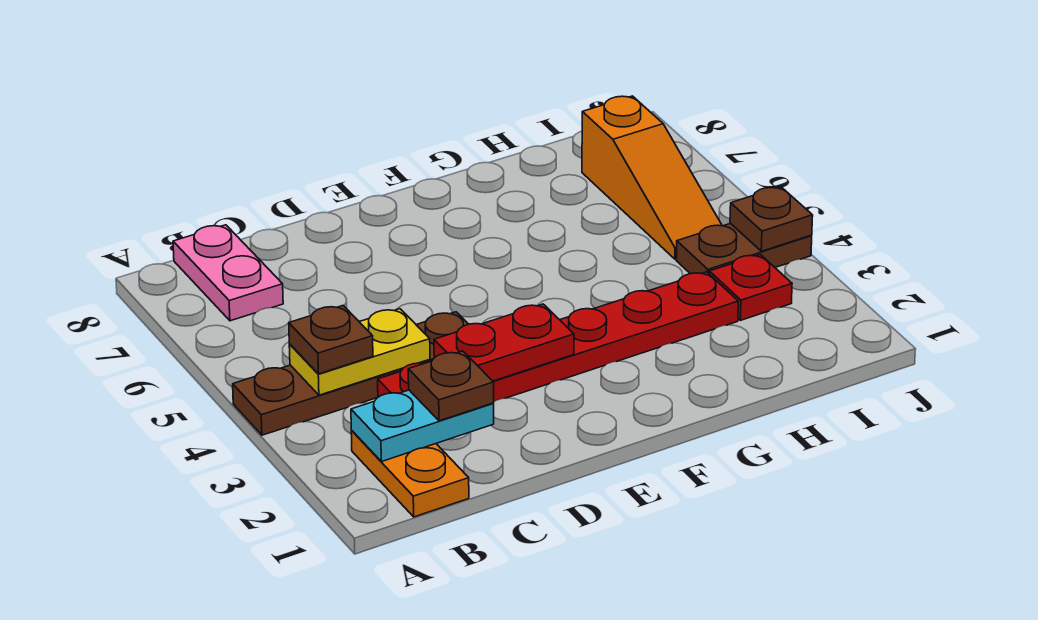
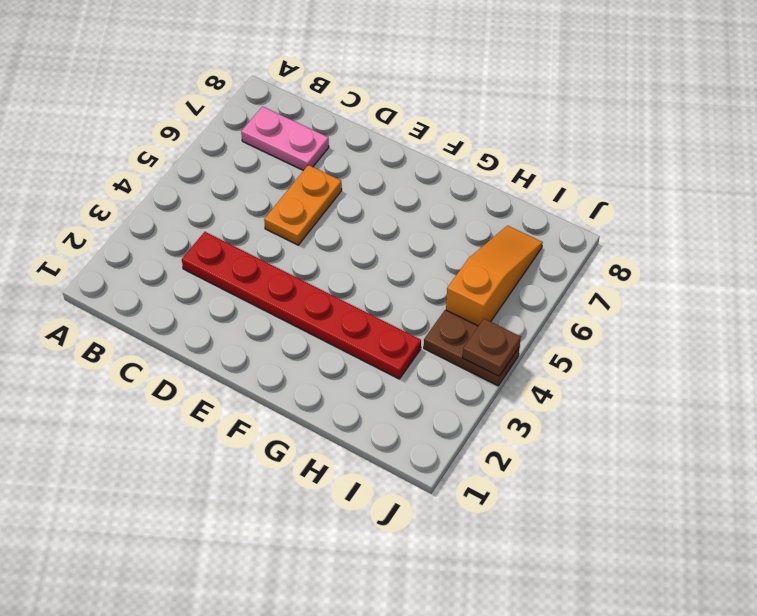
pink plate B7:C7 level 1 -> pink plate B7:B8 level 1
orange plate D5:D6 level 1 -> orange plate B1:B2 level 1
orange slope I5:I7 level 1 top 5 -> orange slope I5:I7 level 1 top 7
none -> brown plate A4:D4 level 1
none -> red plate I3 level 1
none -> cyan plate B2:C2 level 2

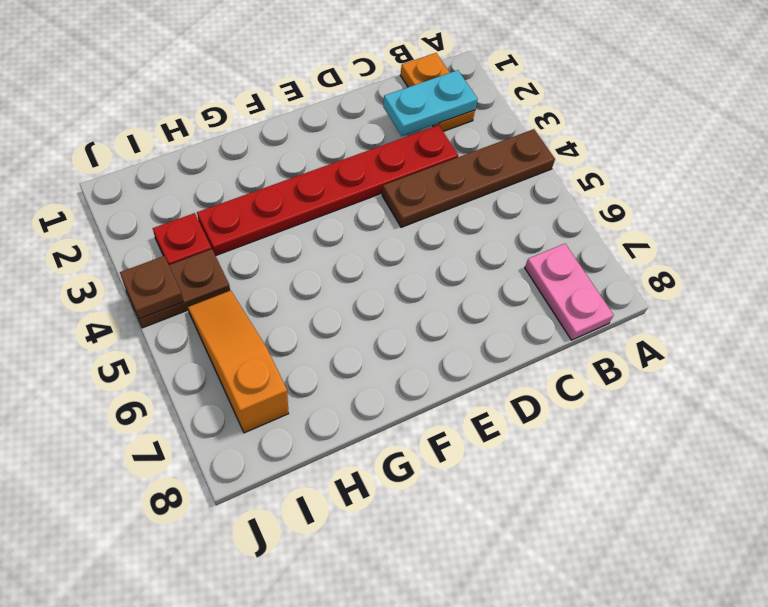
none -> yellow plate B4:C4 level 2
none -> red plate D3:E3 level 2
none -> brown plate B4 level 3

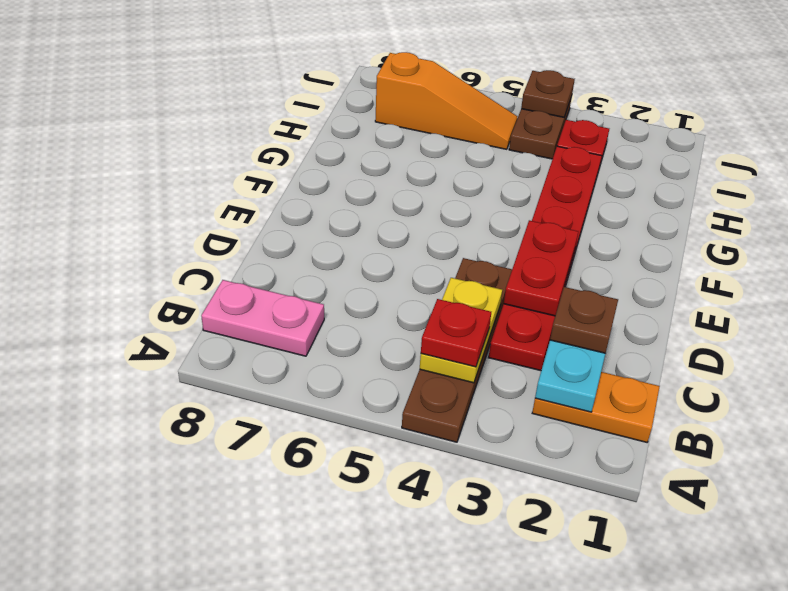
red plate B4 level 3 -> brown plate B4 level 3

